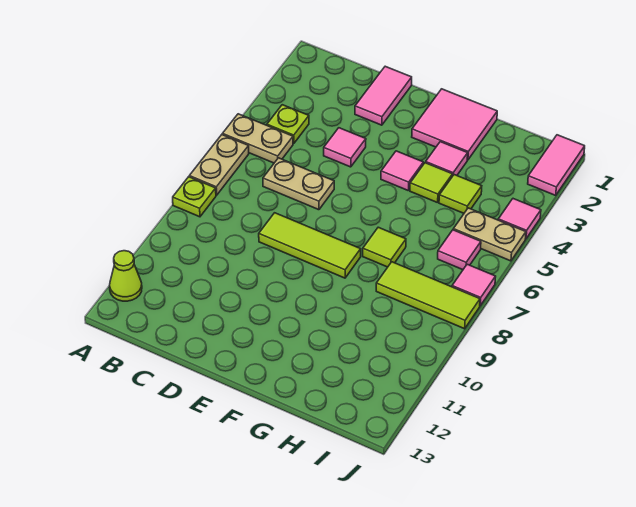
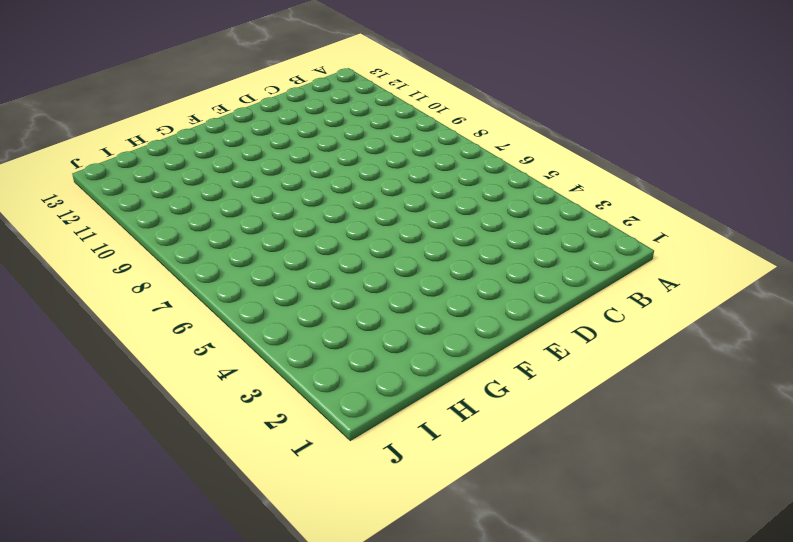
none -> tan plate A5:B5 level 1
none -> tan plate A6:A7 level 1
none -> lime plate A8 level 1

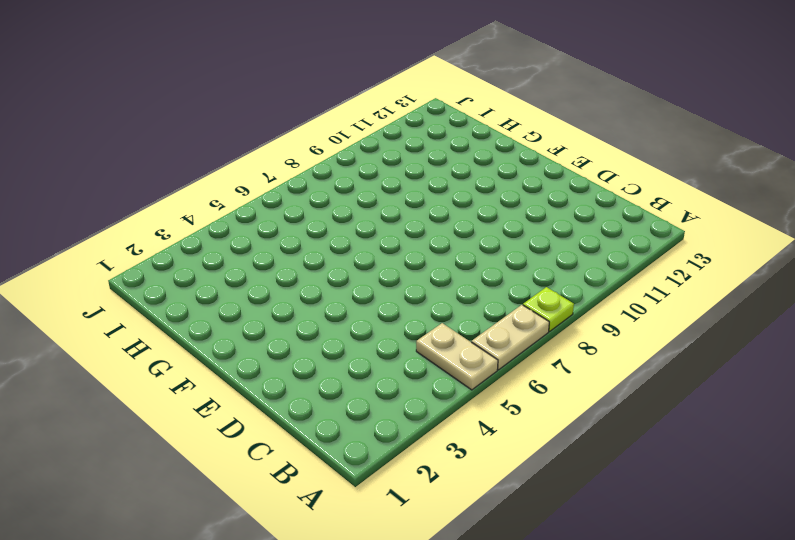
none -> lime cone A12 level 1
none -> lime plate B4 level 1
none -> tan plate C6:D6 level 1

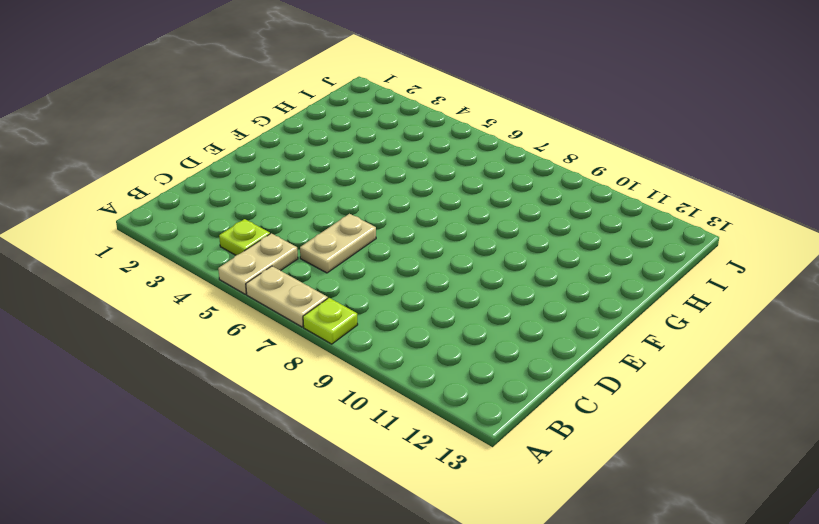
none -> lime cone A12 level 1
none -> pink tile D1:D2 level 1
none -> pink tile D4 level 1

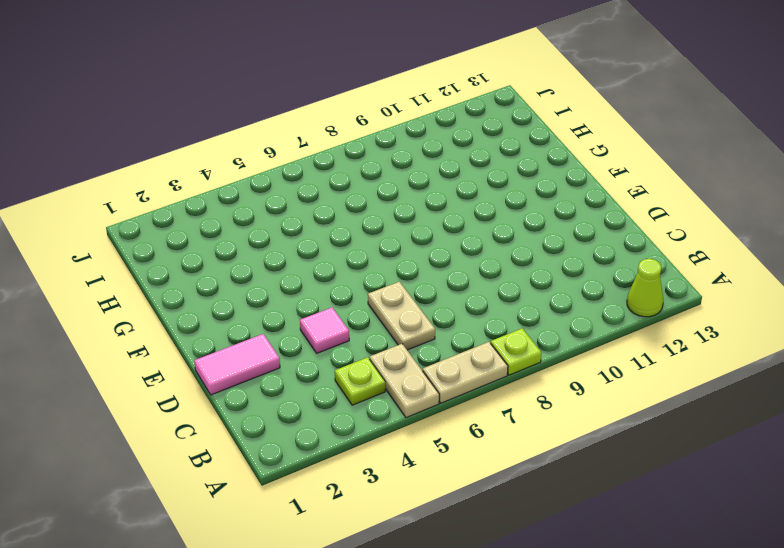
none -> lime tile D8:F8 level 1
none -> pink tile F1:G2 level 1
none -> pink tile F4 level 1

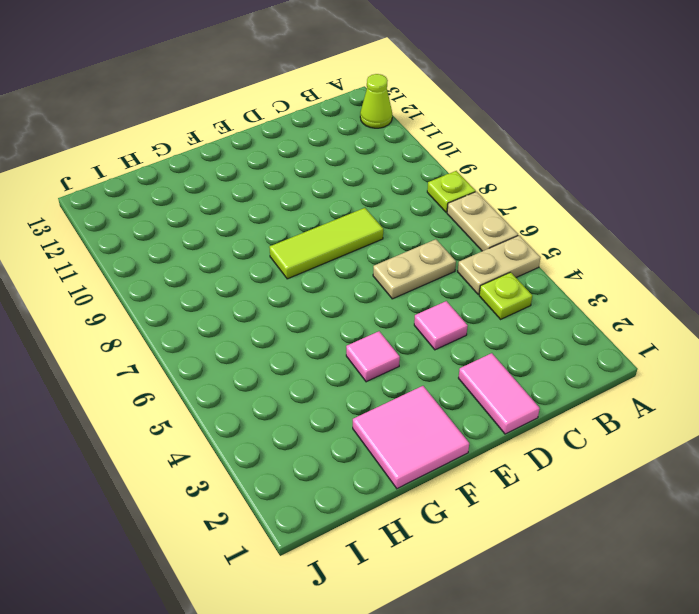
none -> pink tile G3 level 1
none -> lime tile G4 level 1
none -> lime tile G7 level 1

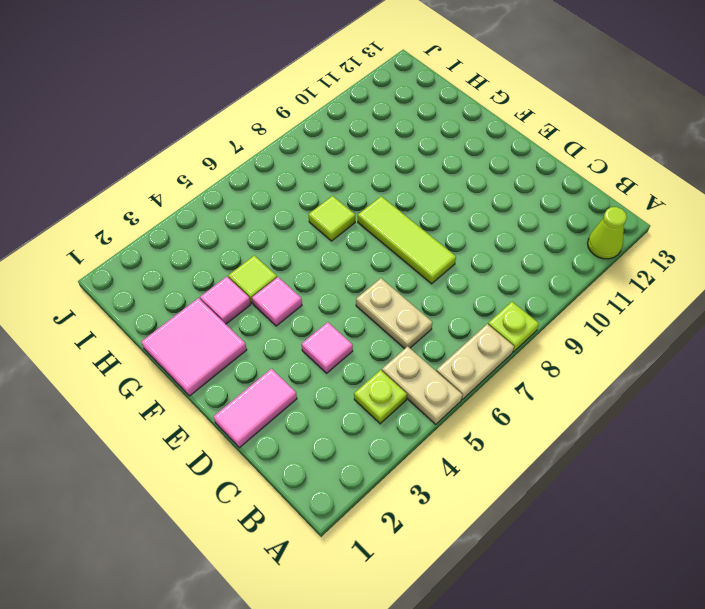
none -> lime tile H4 level 1
none -> lime tile H8:J8 level 1
none -> tan plate I5:J5 level 1

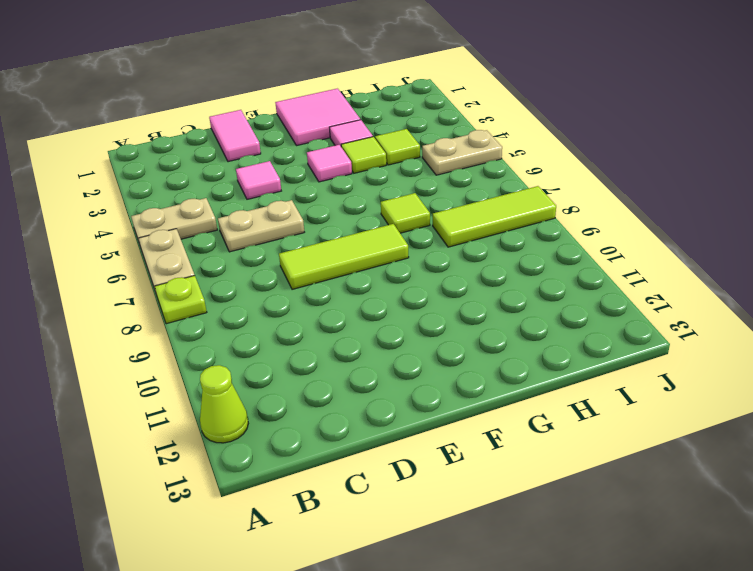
none -> lime plate B4 level 1
none -> pink tile I6 level 1
none -> pink tile J1:J2 level 1

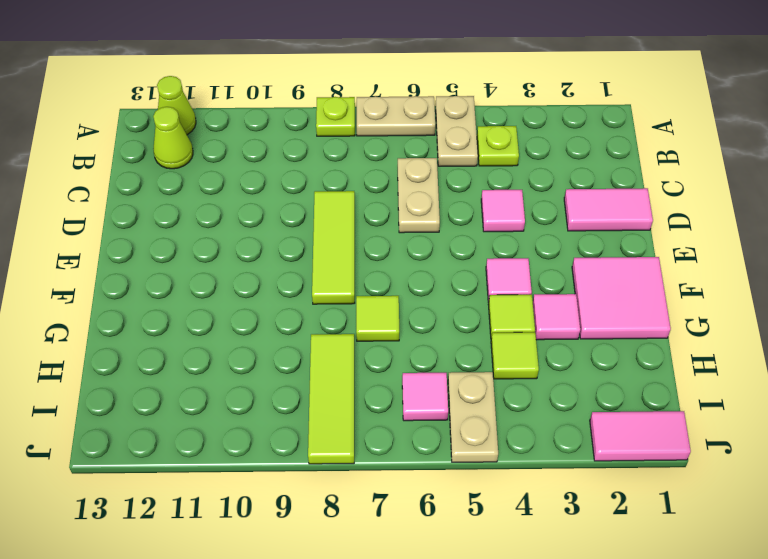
lime cone B12 level 1 -> none
none -> pink tile J4 level 1
none -> pink tile J7 level 1

